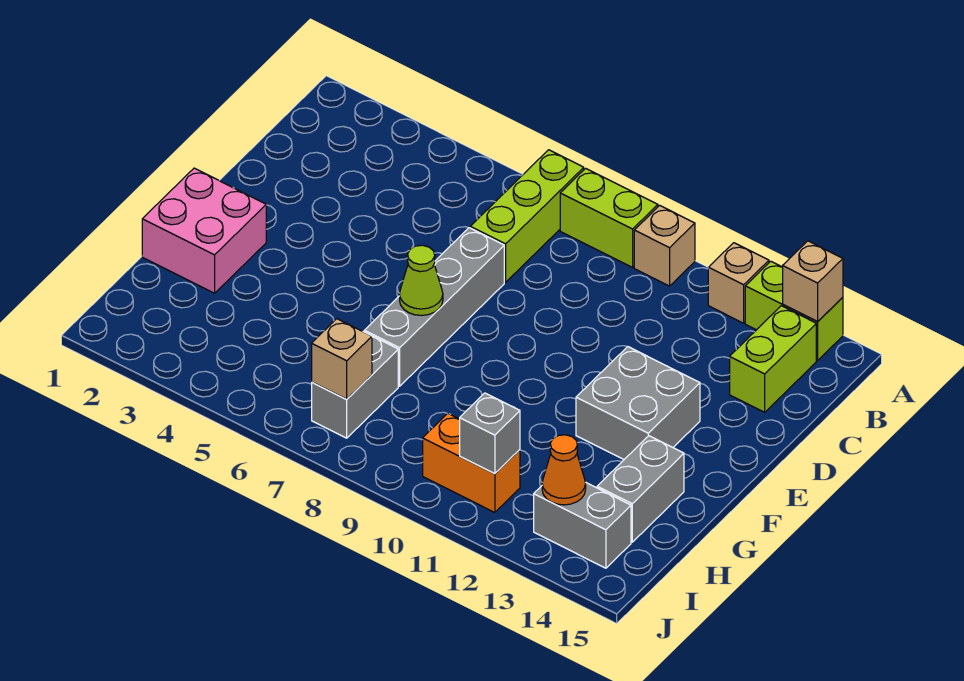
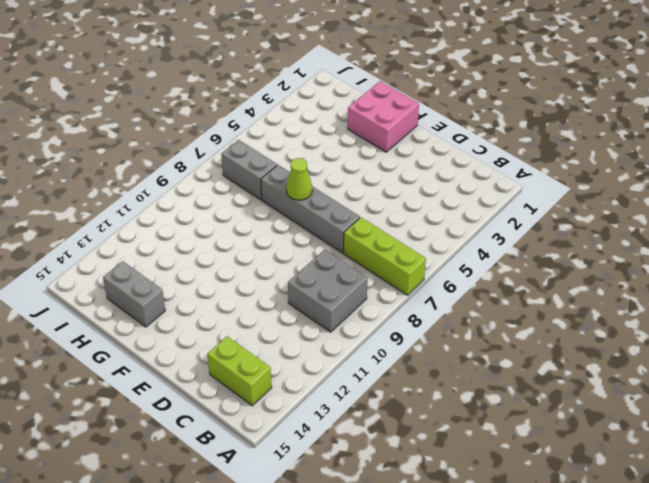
grey brick B9:C10 level 1 -> grey brick E12:F13 level 1
none -> lime brick A8:A9 level 1
none -> tan brick A10 level 1
none -> tan brick A12 level 1

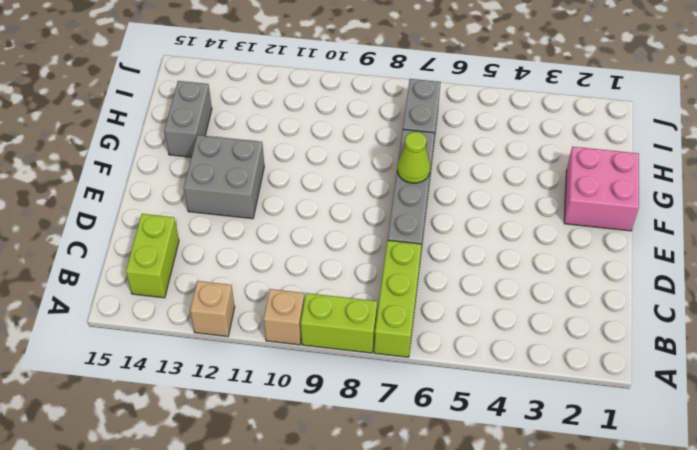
none -> lime brick A13:A14 level 1
none -> orange brick I10:I11 level 1
none -> grey brick I13:I14 level 1

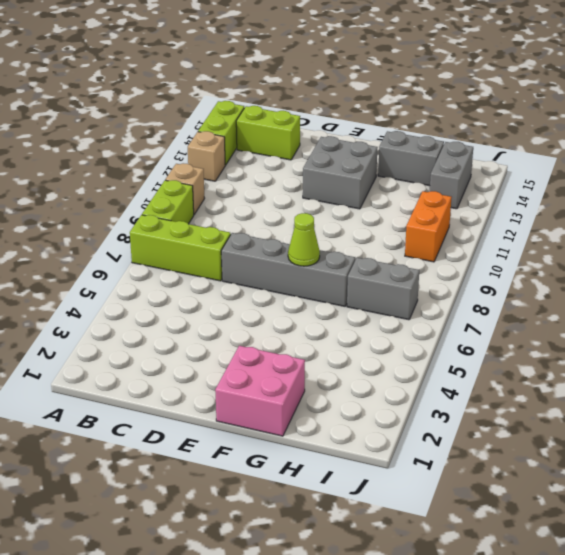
none -> tan brick A14 level 2
none -> tan brick I7 level 2
none -> grey brick I11 level 2

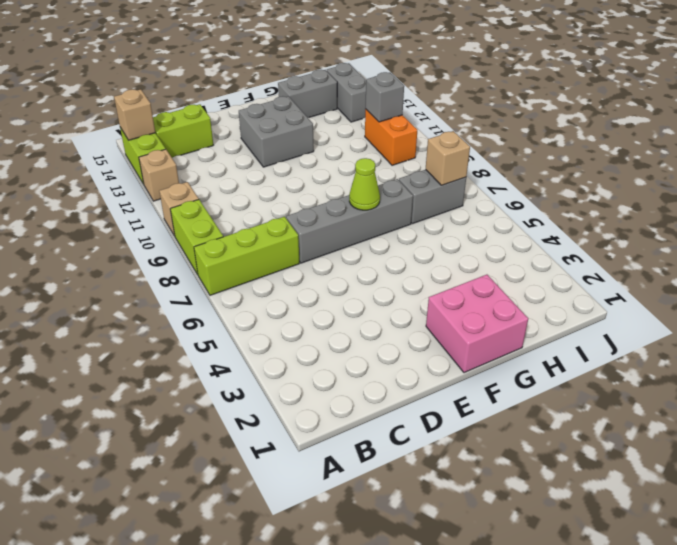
none -> orange cone I13 level 2

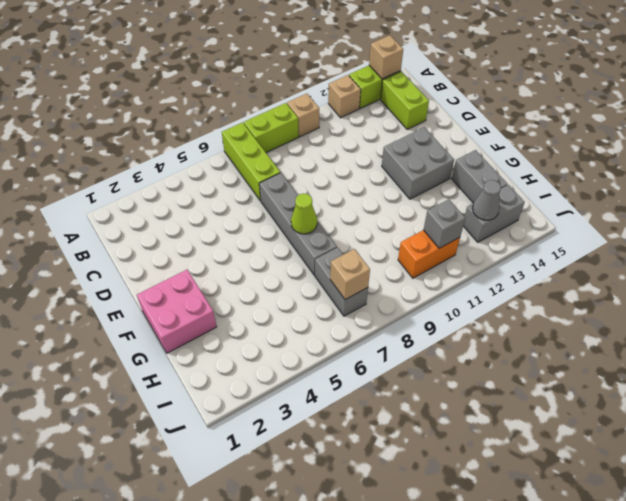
grey cone I13 level 2 -> orange cone I13 level 2

